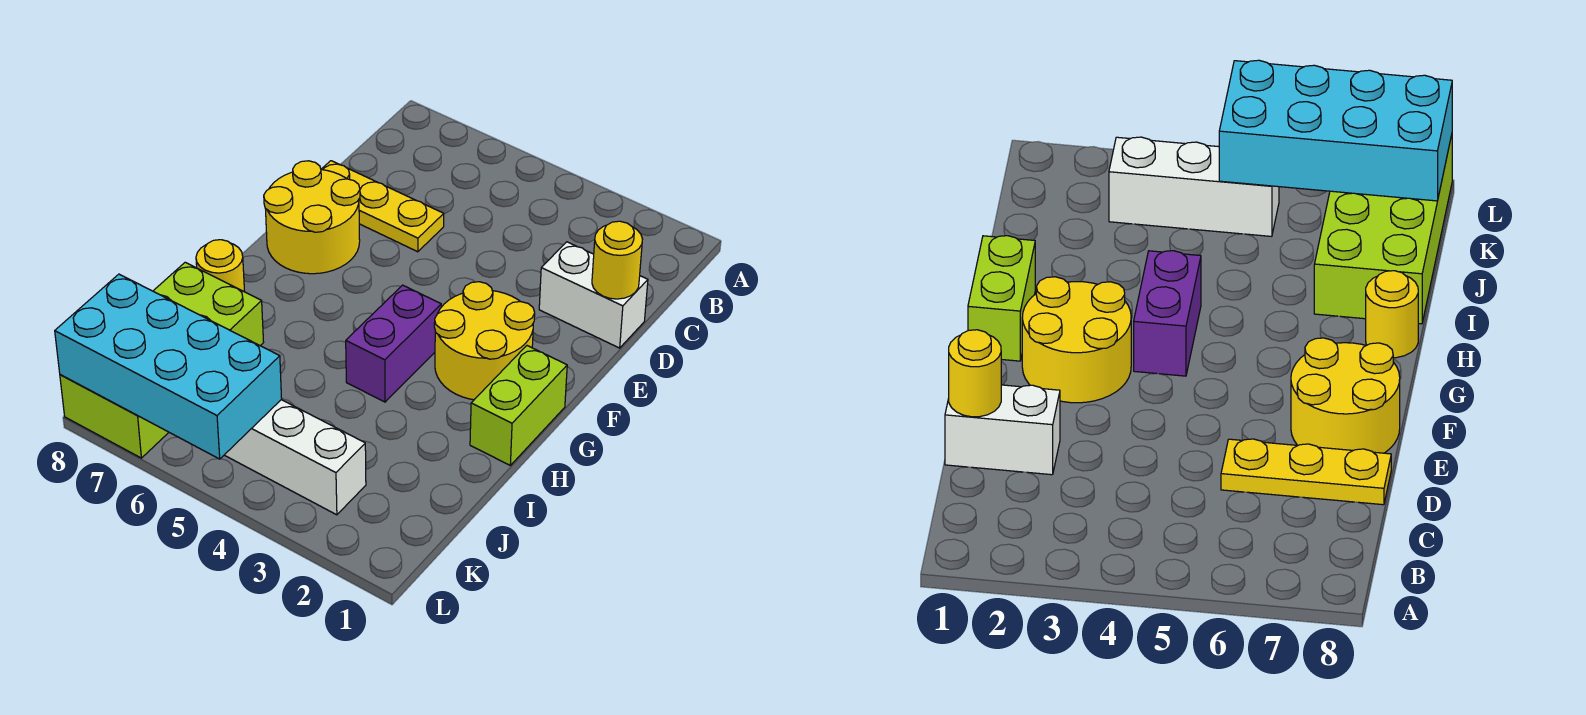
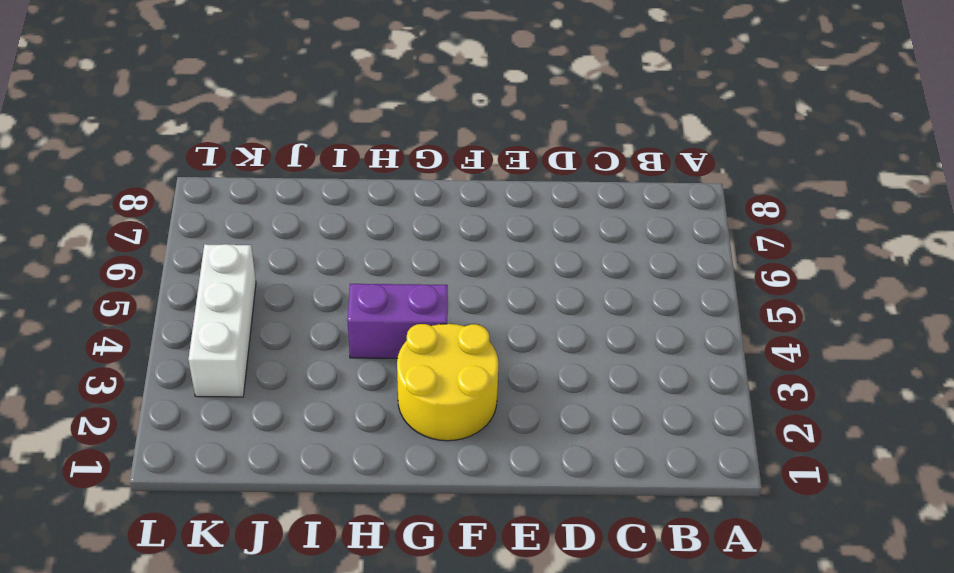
none -> white brick D1:D2 level 1
none -> yellow plate D6:D8 level 1

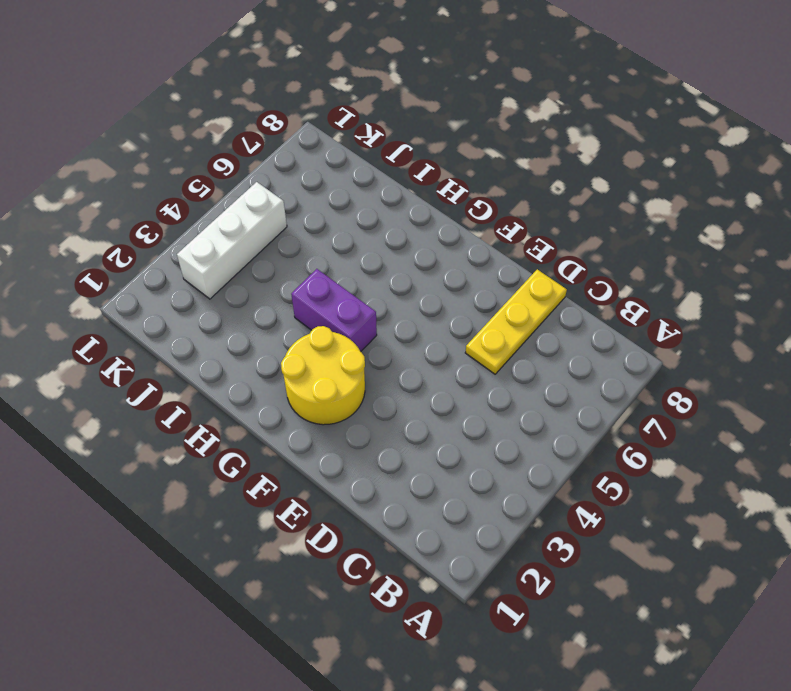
none -> white brick D1:D2 level 1
none -> yellow round brick E7:F8 level 1

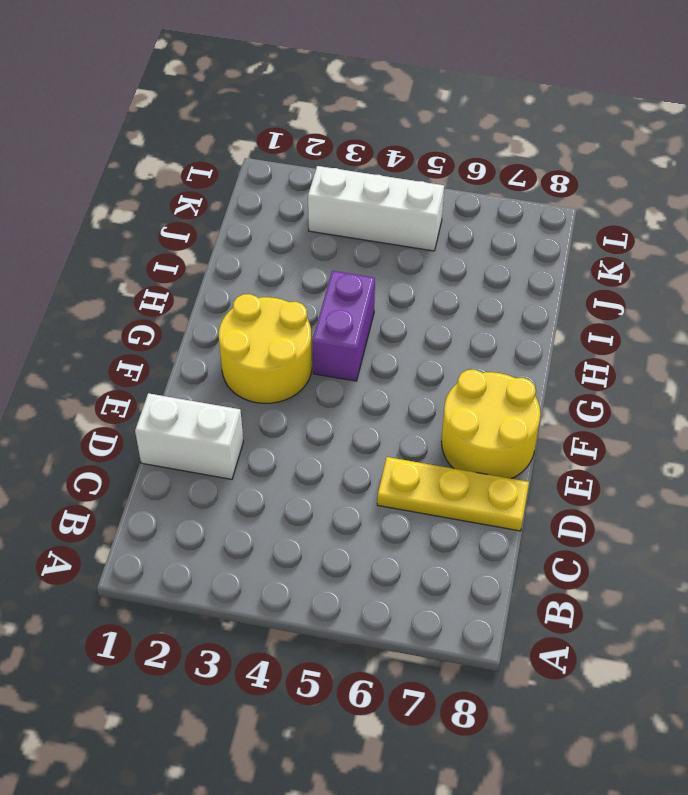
none -> lime brick G1:H1 level 1
none -> yellow round brick H8 level 1

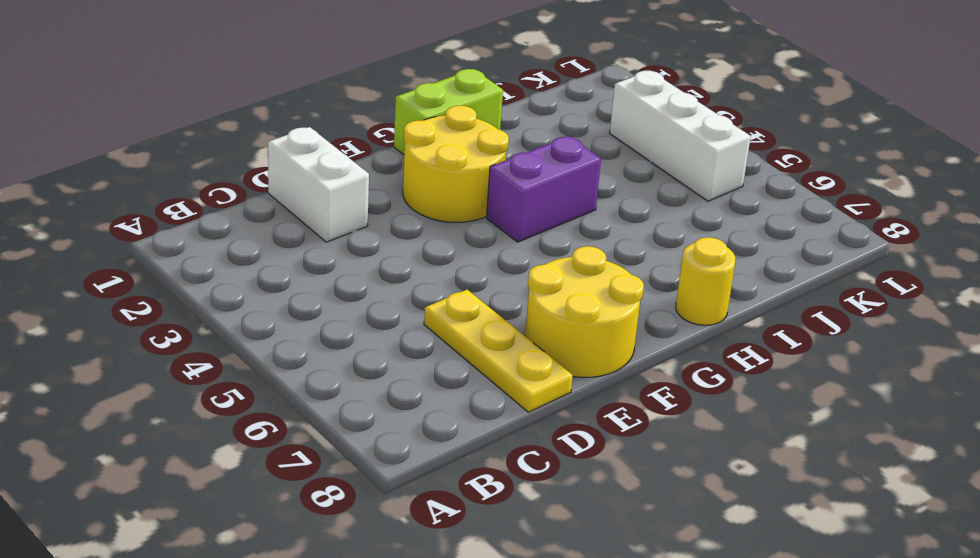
none -> lime brick I7:L8 level 1
none -> yellow round brick D1 level 2

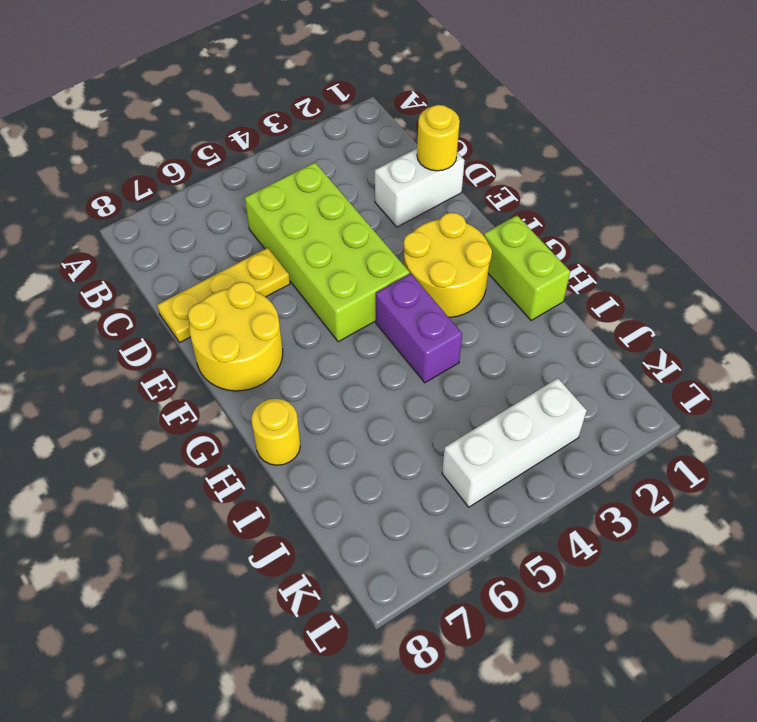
lime brick C4:F5 level 1 -> lime brick I7:L8 level 1
none -> cyan brick K5:L8 level 2

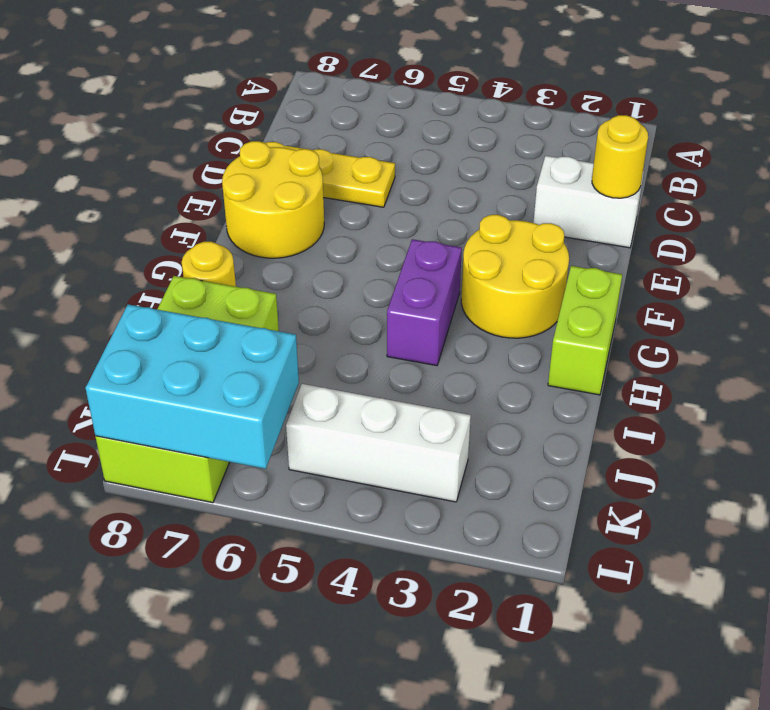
cyan brick K6:L8 level 2 -> cyan brick K5:L8 level 2

